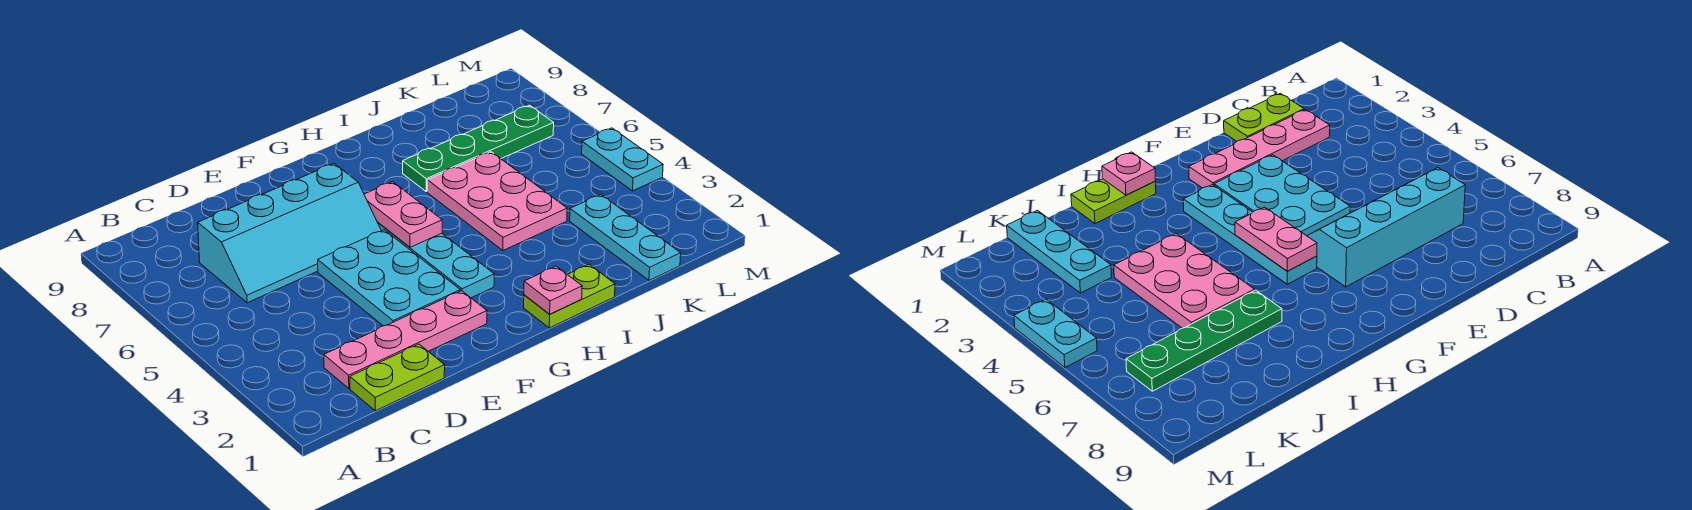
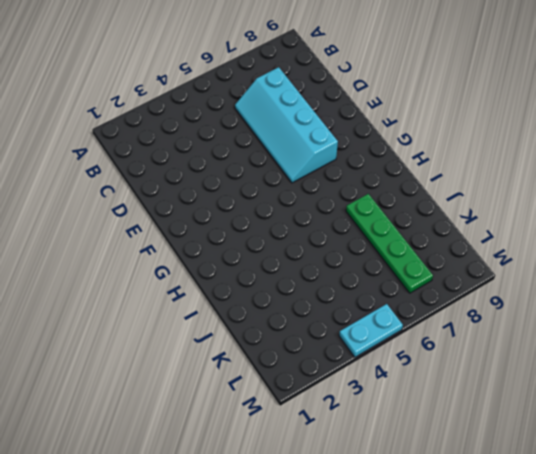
none -> lime plate C1:D1 level 1
none -> pink plate C2:F2 level 1
none -> cyan plate E3:F5 level 1

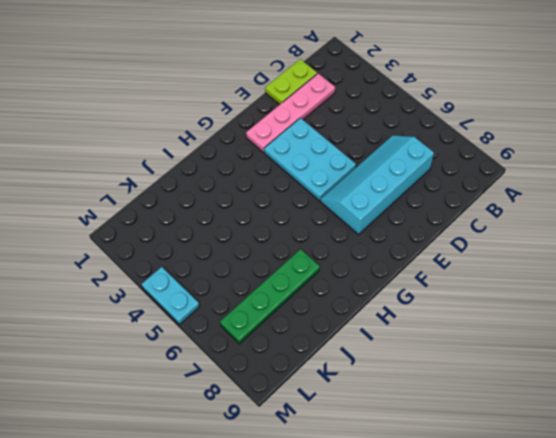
none -> cyan plate G3:G6 level 1
none -> lime plate H1:I1 level 1
none -> pink plate I4:J6 level 1

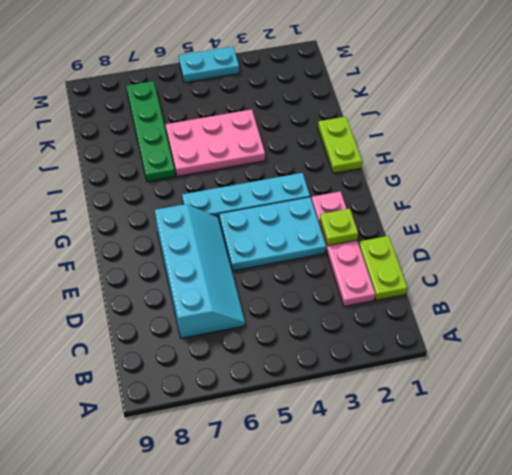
lime plate E2 level 2 -> none
none -> cyan plate K1:K3 level 1
none -> pink plate G5:G6 level 2
none -> pink plate H1 level 2

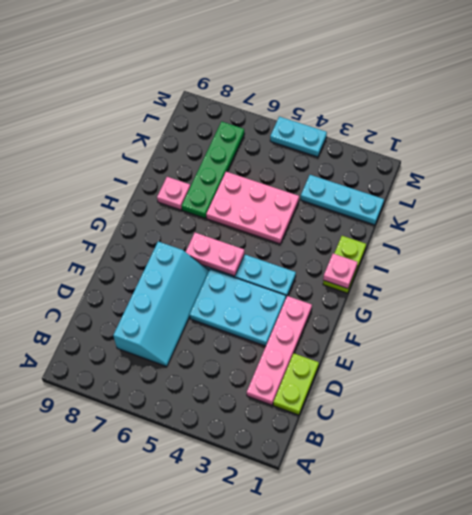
pink plate I8 level 1 -> none

